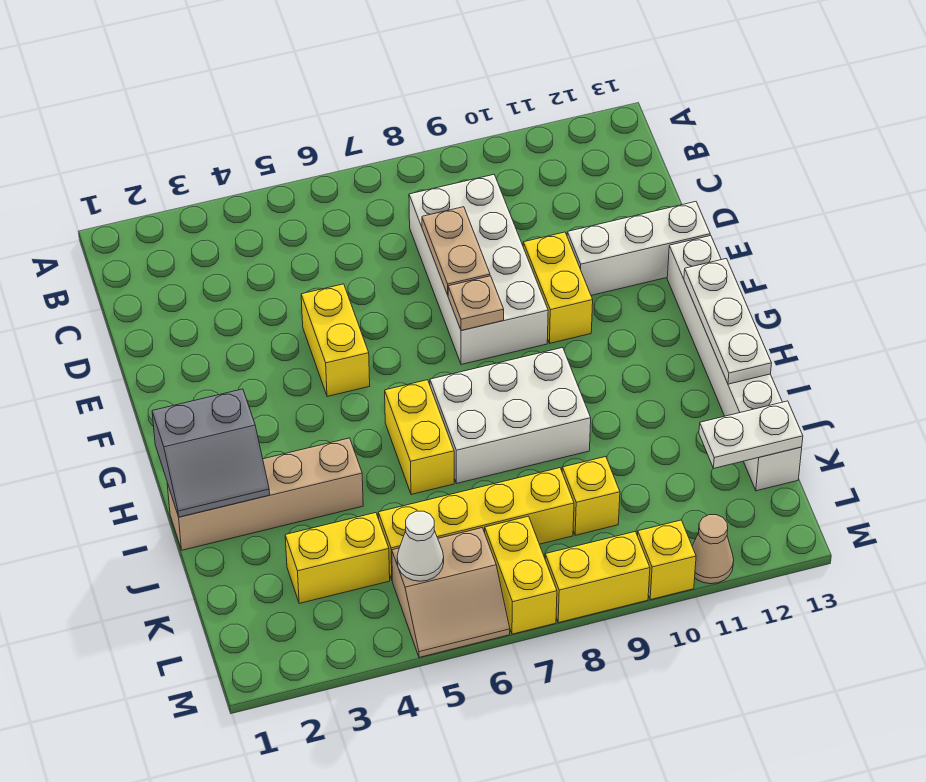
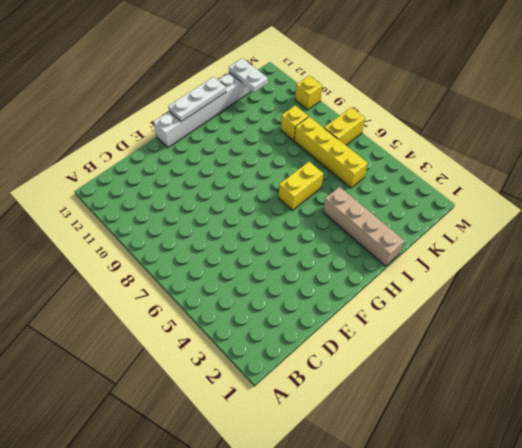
none -> white brick C8:F9 level 1
none -> yellow brick E5:F5 level 1
none -> yellow brick E10:F10 level 1

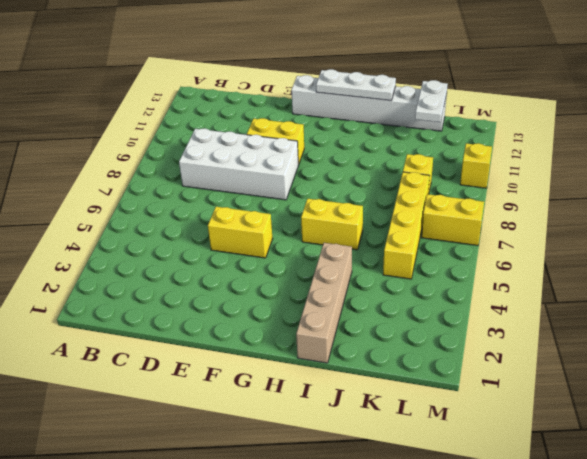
none -> white brick E11:E13 level 1
none -> white brick H7:I9 level 1
none -> yellow brick K3:K4 level 1

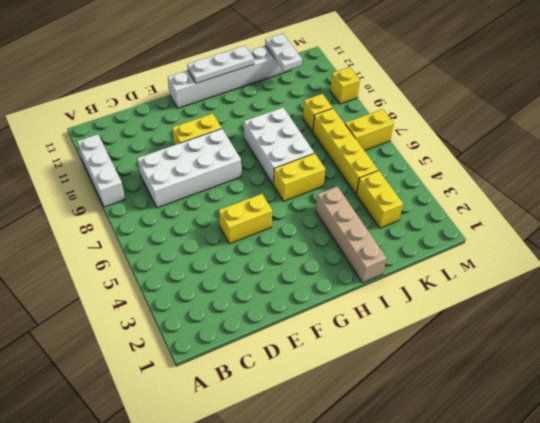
white brick A9:A11 level 1 -> white brick E11:E13 level 1
none -> tan slope L5:M6 level 1 top L
none -> yellow brick M8:M9 level 1
none -> tan cone M11 level 1

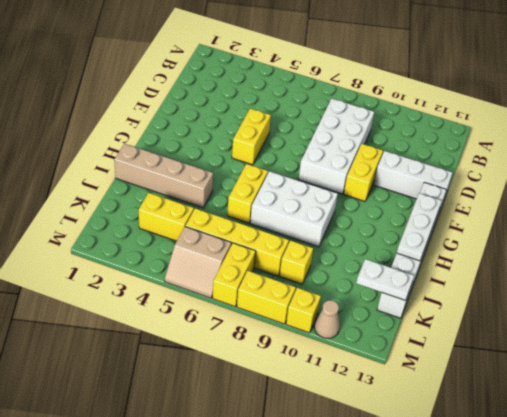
none -> tan plate D8:E8 level 2
none -> tan plate F8 level 2
none -> grey slope H1:I2 level 2 top H

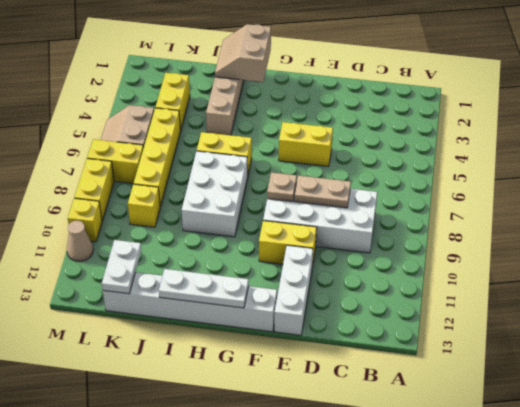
tan slope H1:I2 level 2 top H -> grey slope H1:I2 level 2 top H
none -> white cone L5 level 2

